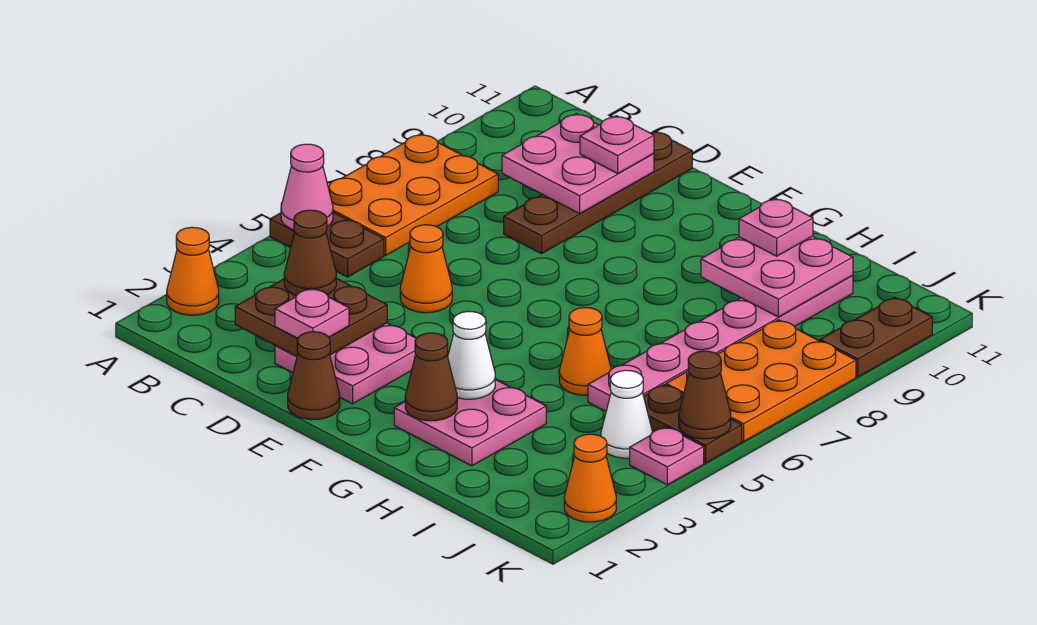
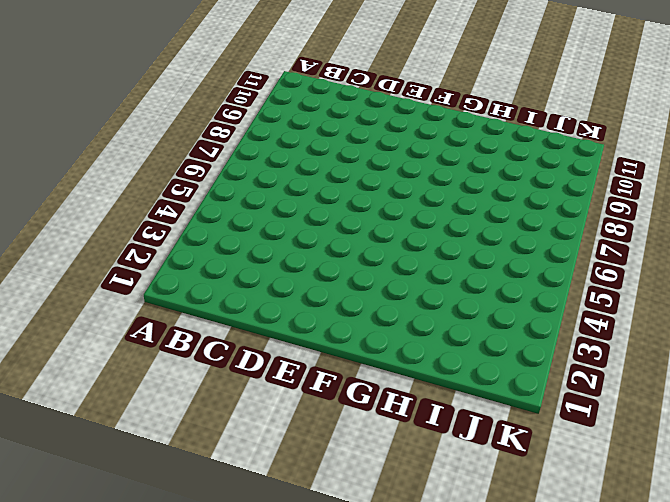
none -> orange cone A2 level 1
none -> brown plate A5:B5 level 1
none -> orange plate A6:B8 level 1

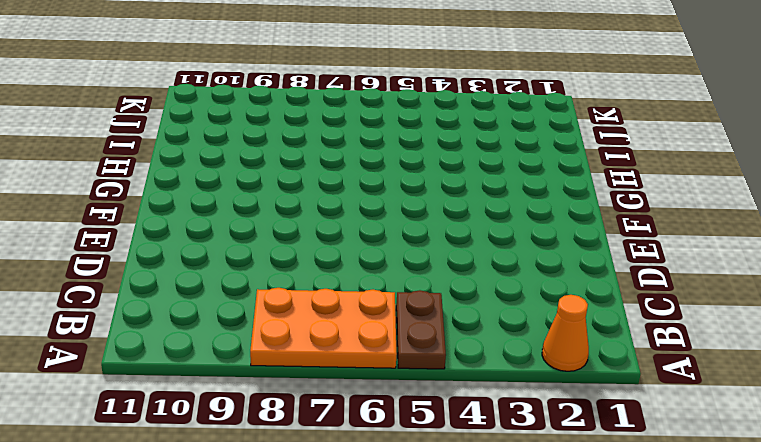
none -> pink plate D2:E3 level 1
none -> orange cone D5 level 1
none -> brown plate D8:D11 level 1

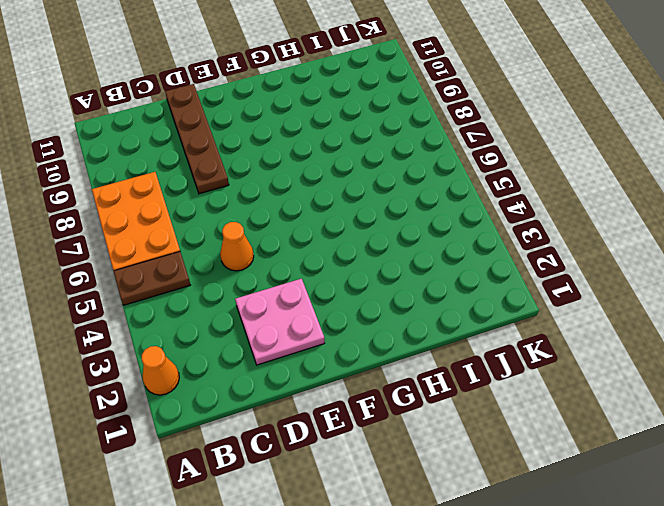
none -> brown cone E1 level 1
none -> pink plate G2:H3 level 1
none -> orange cone H5 level 1

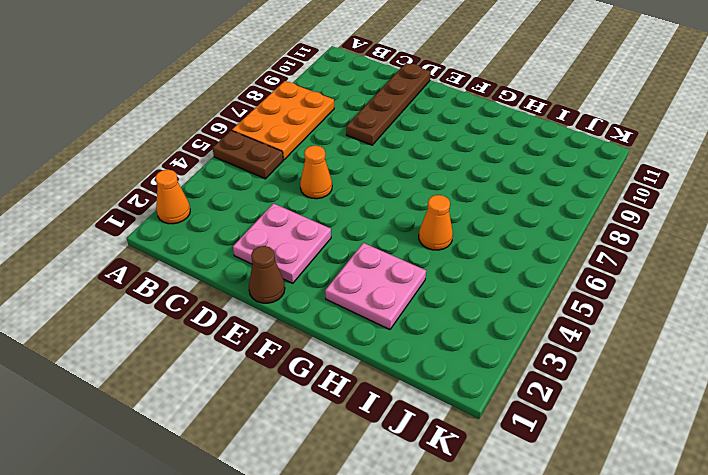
none -> pink plate I5:I10 level 1
none -> white cone J4 level 1
none -> brown plate J5:K5 level 1

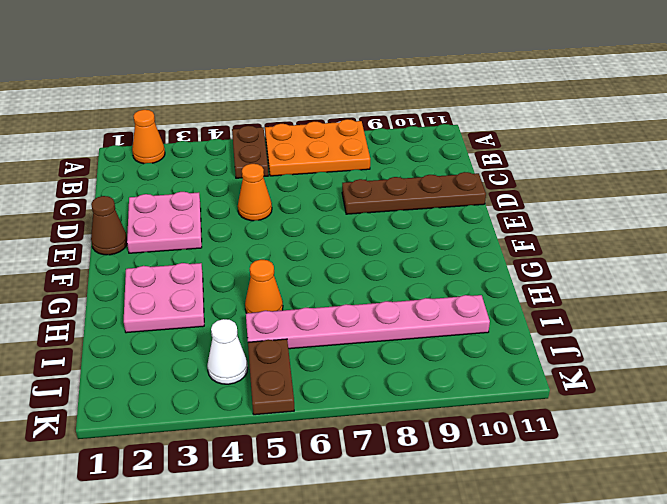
none -> orange plate J6:K8 level 1
none -> orange cone K2 level 1
none -> pink plate K4 level 1

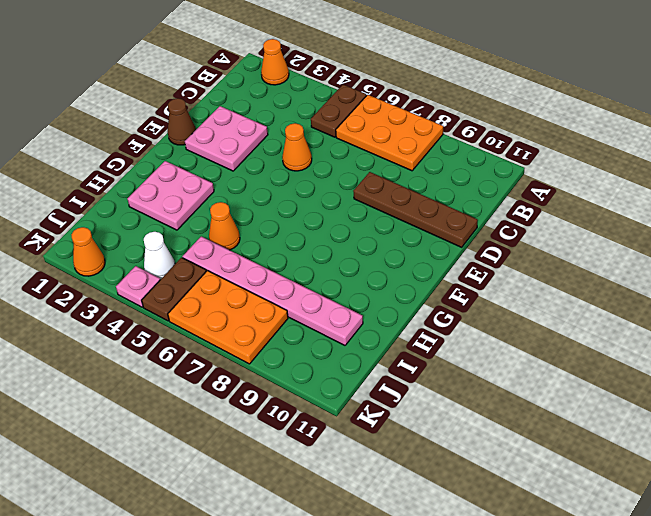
none -> brown plate K9:K10 level 1
none -> pink cone A5 level 2
none -> brown plate C2:D3 level 2

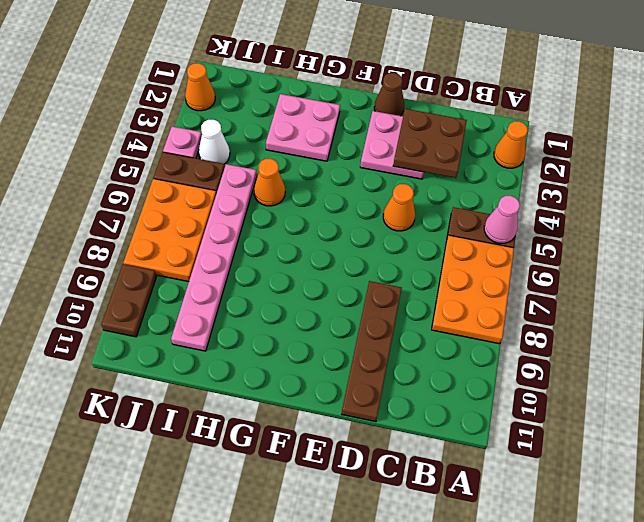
none -> pink plate C9:D10 level 2
none -> brown cone G2 level 2
none -> white cone G3 level 2

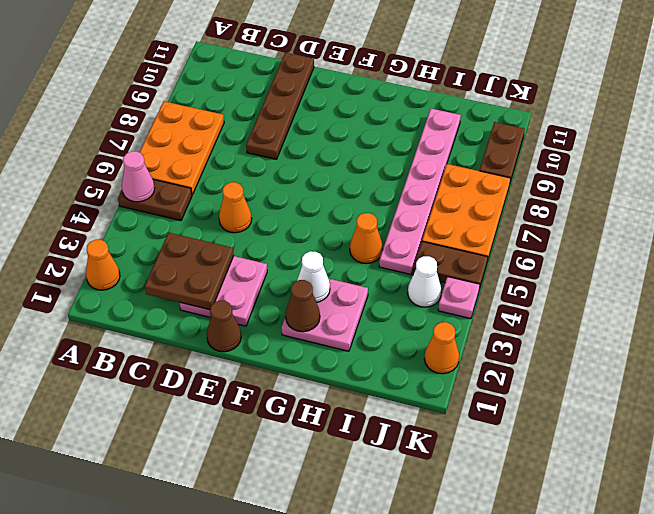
none -> pink plate C9:D10 level 2
none -> pink plate H9:I10 level 2
none -> brown cone K5 level 2

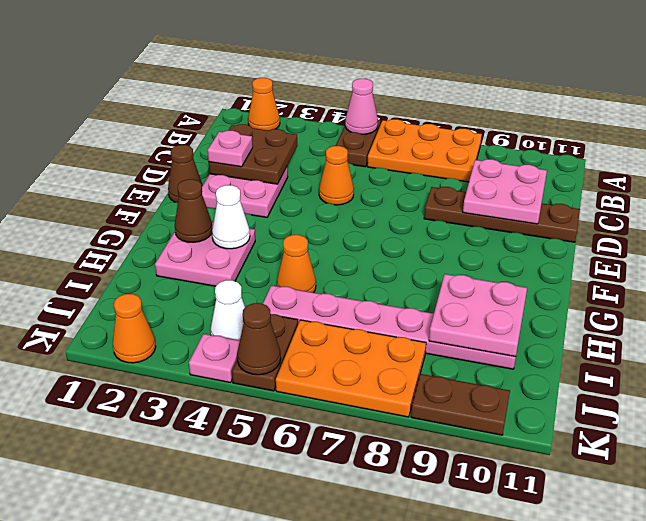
none -> brown cone C3 level 3
none -> pink plate D10 level 3
none -> pink plate H10 level 3

